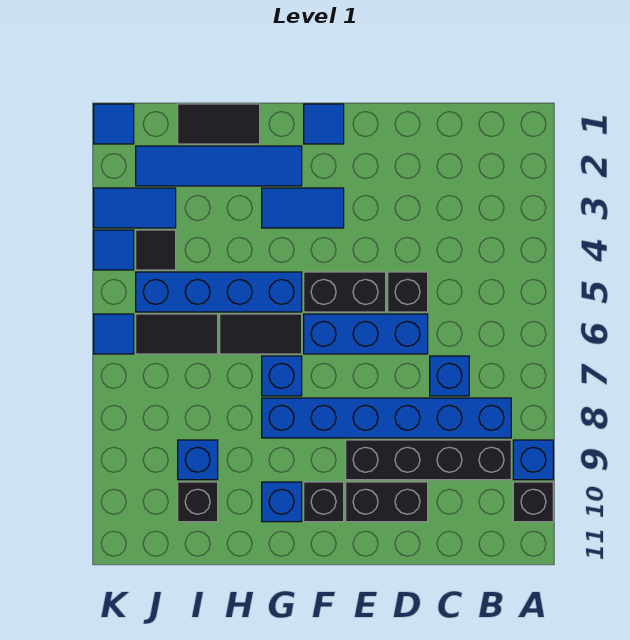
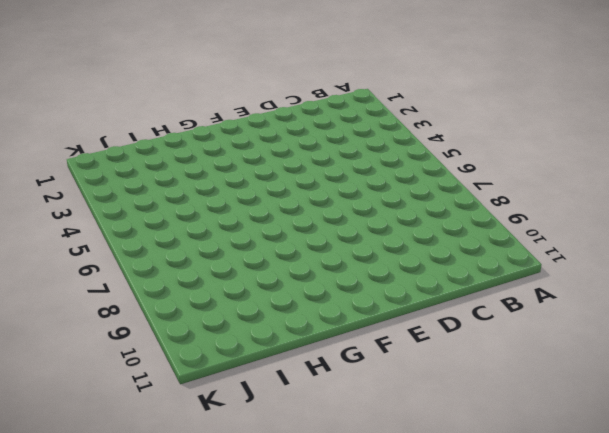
none -> blue brick A9 level 1
none -> black brick A10 level 1
none -> blue brick B8:G8 level 1

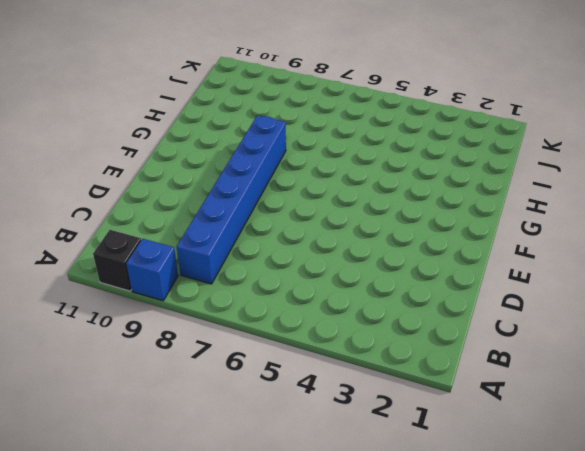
none -> black brick B9:E9 level 1
none -> blue brick C7 level 1
none -> black brick D5 level 1

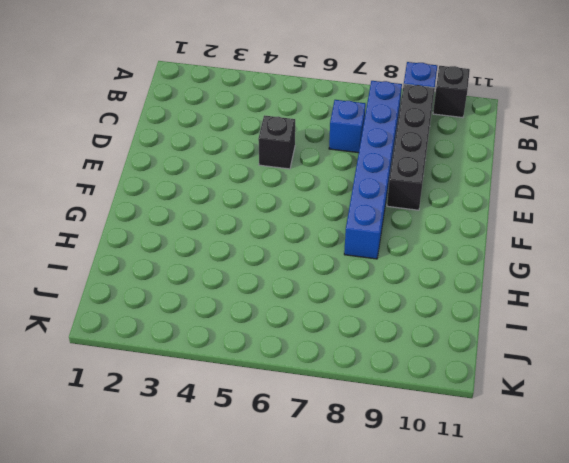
none -> blue brick D6:F6 level 1
none -> black brick D10:E10 level 1
none -> black brick E5:F5 level 1

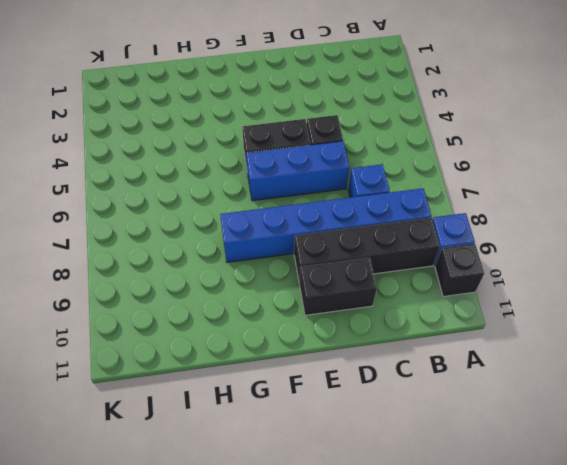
none -> blue tile F1 level 1
none -> blue tile F3:G3 level 1
none -> black brick F10 level 1

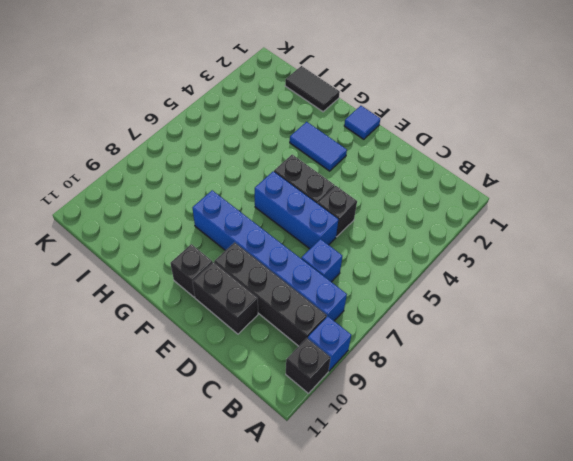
none -> blue tile G2:J2 level 1
none -> blue brick G5:J5 level 1
none -> black tile G6:H6 level 1

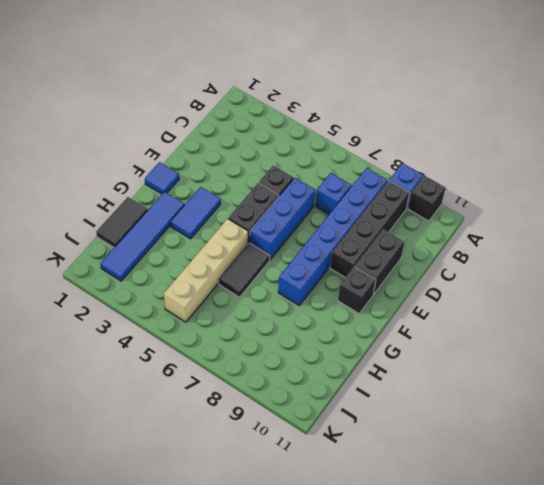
tan brick G5:J5 level 1 -> blue brick G5:J5 level 1
none -> blue brick G7 level 1
none -> blue brick G10 level 1
none -> black tile I6:J6 level 1

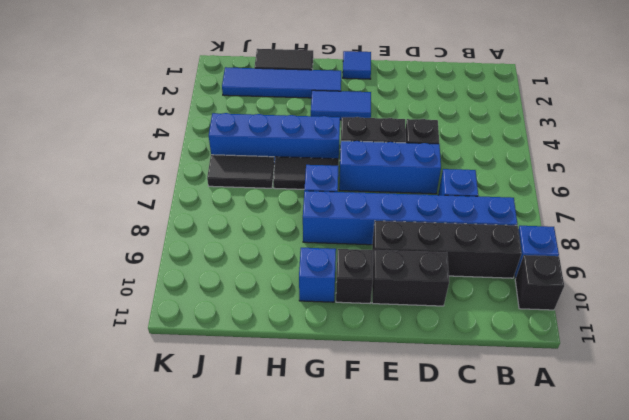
none -> blue brick I9 level 1
none -> black brick I10 level 1
none -> blue tile J3:K3 level 1

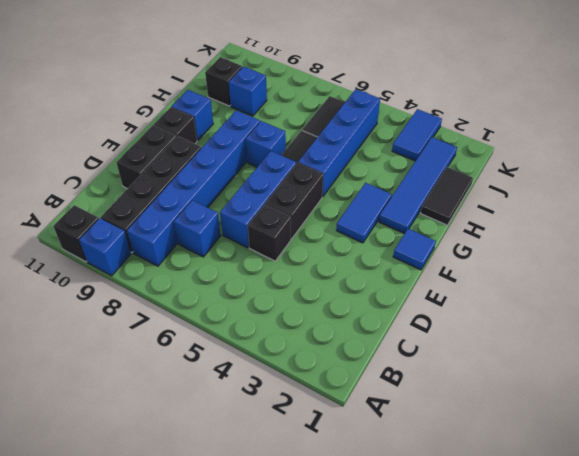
none -> black tile J4 level 1
none -> blue tile K1 level 1
none -> blue tile K4 level 1

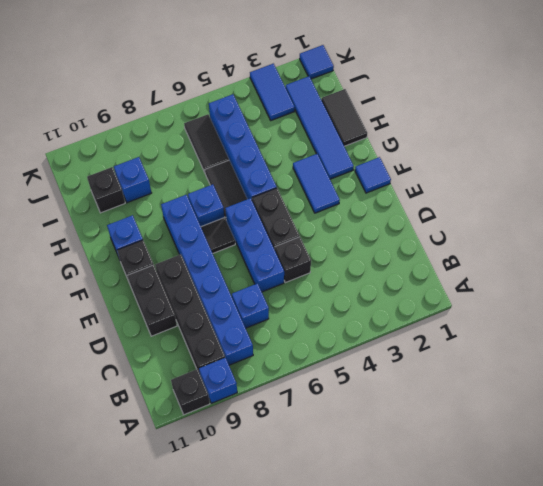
black tile F7 level 1 -> black tile J4 level 1
none -> blue tile K4 level 1
none -> blue tile K6 level 1

